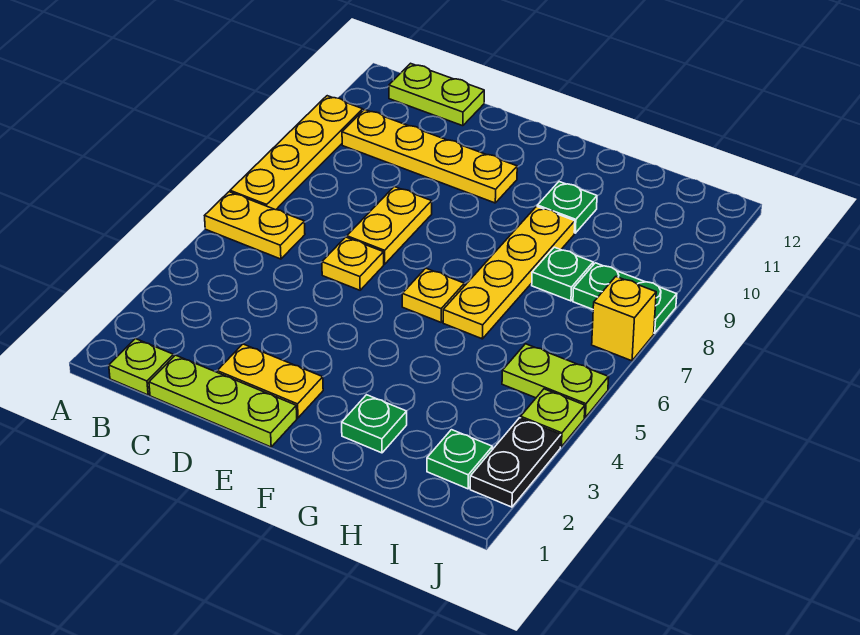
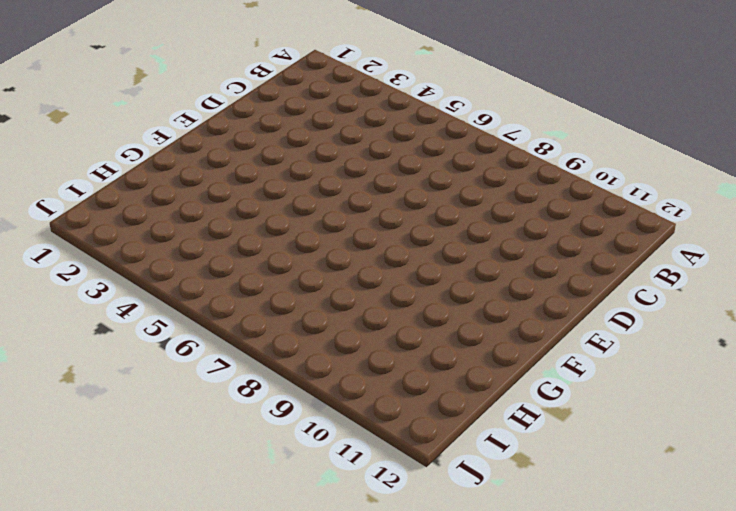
none -> yellow plate A6:B6 level 1
none -> yellow plate A7:A10 level 1
none -> lime plate B1 level 1

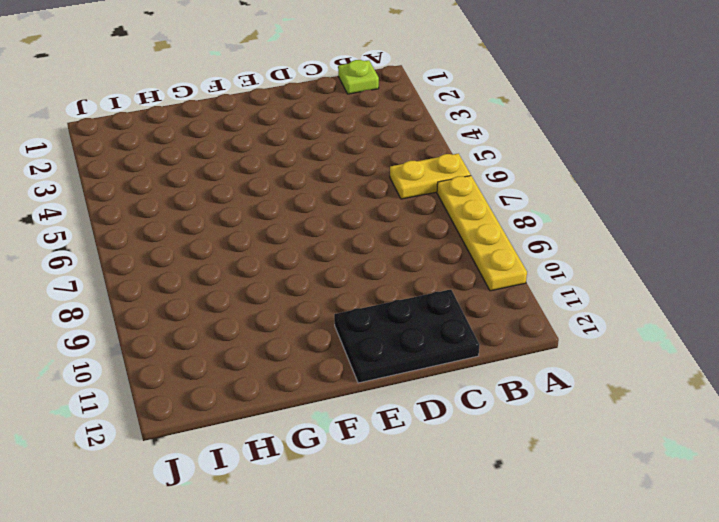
black plate C11:E12 level 1 -> lime plate B12:C12 level 1
none -> yellow plate B10:E10 level 1
none -> lime plate C1:E1 level 1
none -> yellow plate D2:E2 level 1

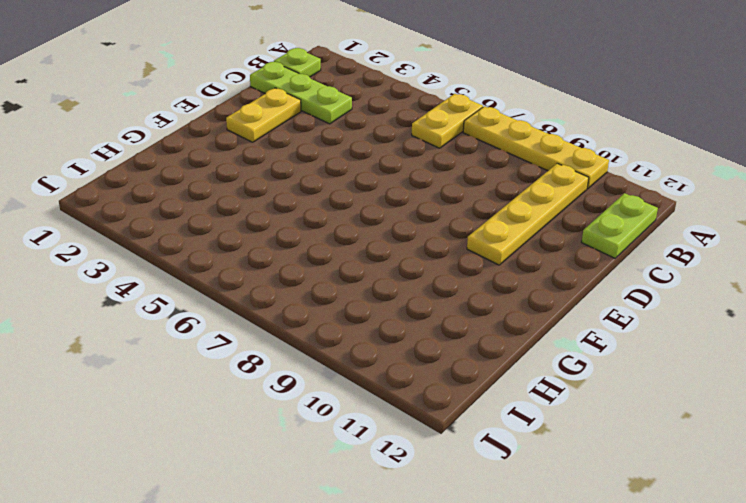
lime plate C1:C3 level 1 -> lime plate C1:E1 level 1
none -> yellow plate D6 level 1
none -> yellow plate D7:D8 level 1
none -> yellow plate F6 level 1

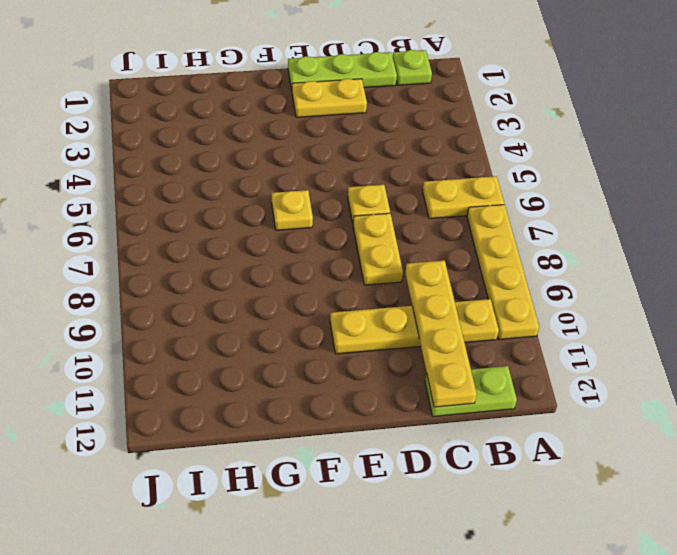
yellow plate C9:C12 level 2 -> yellow plate G6:G9 level 1
none -> green plate G2 level 1
none -> green plate G10 level 1
none -> green plate H8 level 1

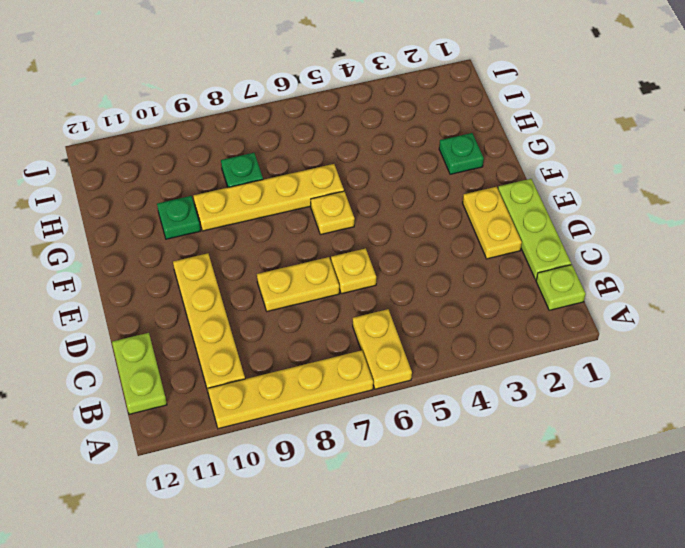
none -> green plate I2 level 1
none -> lime plate I5:J5 level 1
none -> green plate I8:J8 level 1

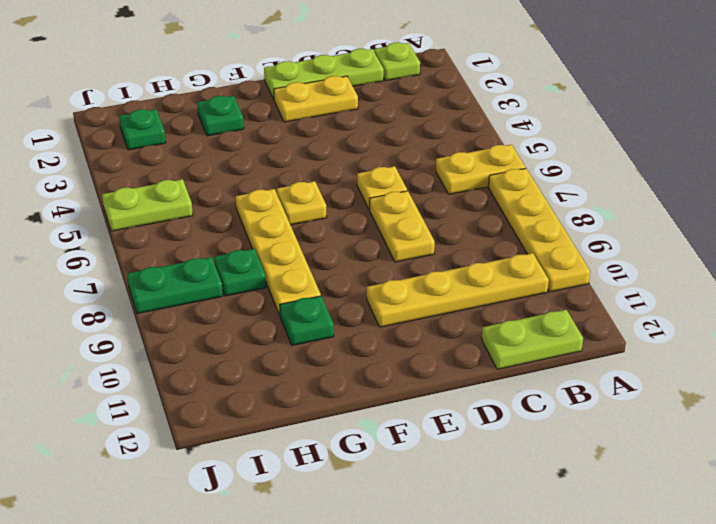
none -> black plate J2:J3 level 1
none -> lime plate J4 level 1
none -> yellow brick J7 level 1

